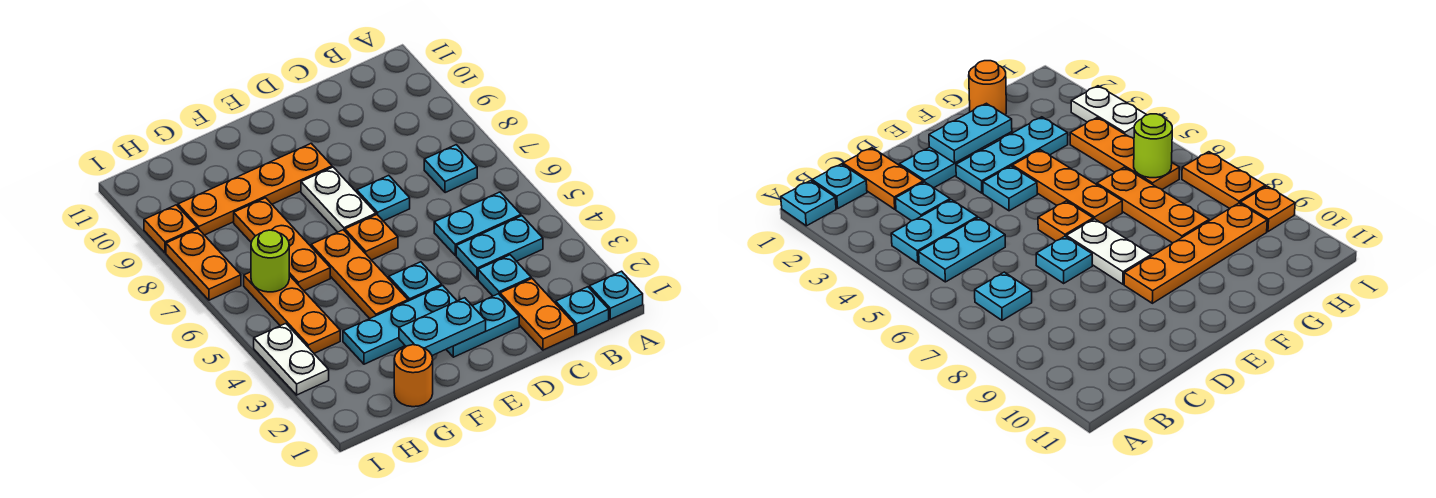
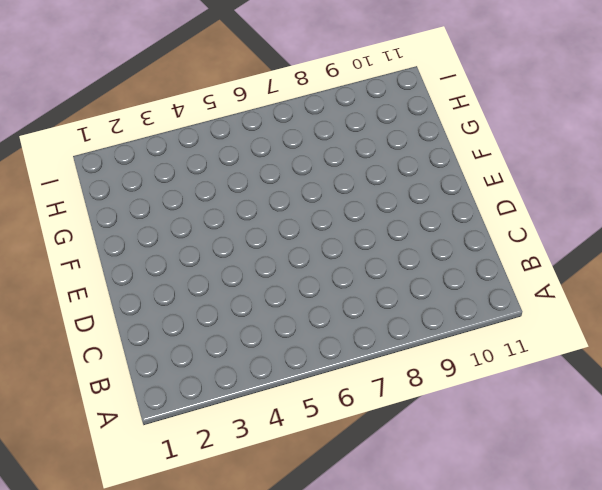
none -> cyan plate A1 level 1
none -> cyan plate B1 level 1
none -> cyan plate B4:C4 level 1

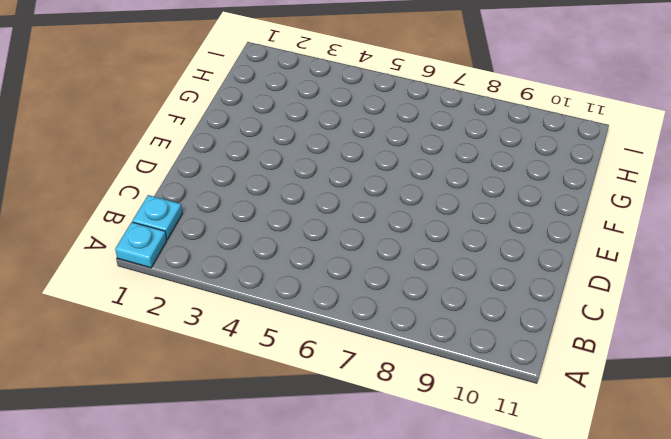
none -> cyan plate B4:C4 level 1
none -> cyan plate B5:C5 level 1
none -> cyan plate B7 level 1

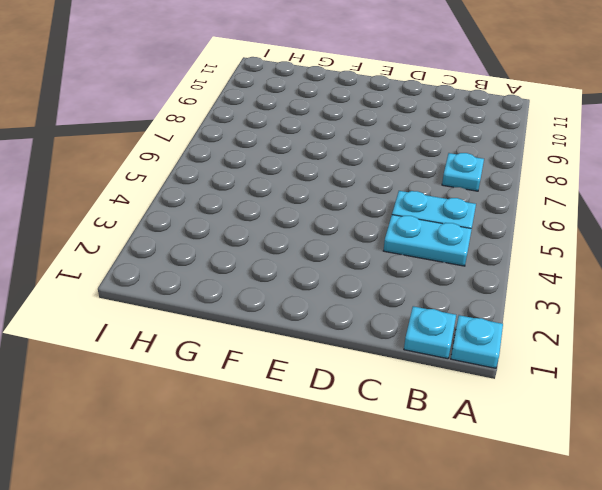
none -> orange plate C1:C2 level 1
none -> cyan plate C3 level 1
none -> cyan plate D2:E2 level 1

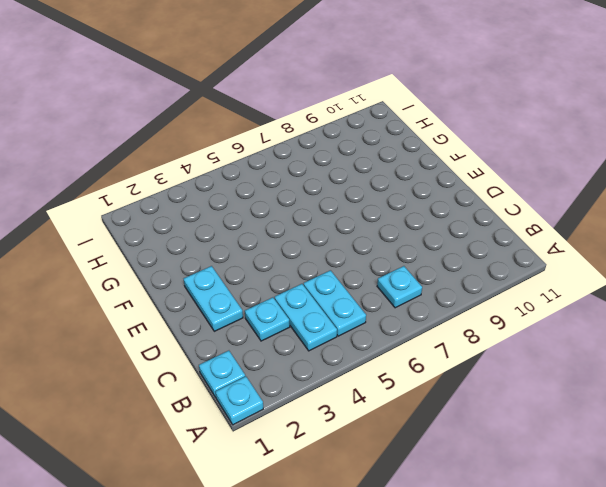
none -> orange plate C1:C2 level 1
none -> cyan plate D7 level 1
none -> cyan plate E3:G3 level 1

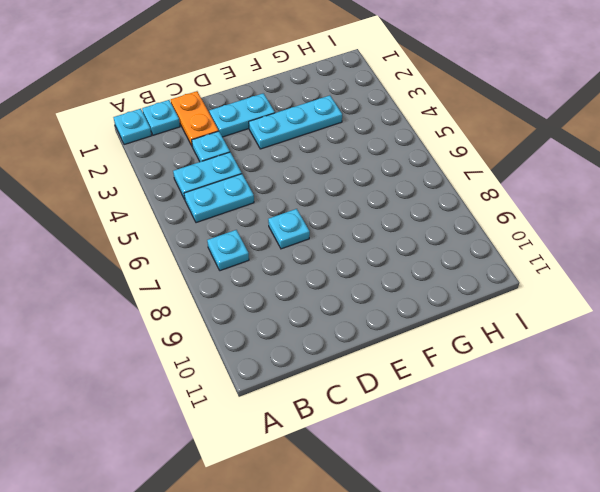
none -> cyan plate E4 level 1
none -> orange plate E6 level 1
none -> white plate E7:E8 level 1

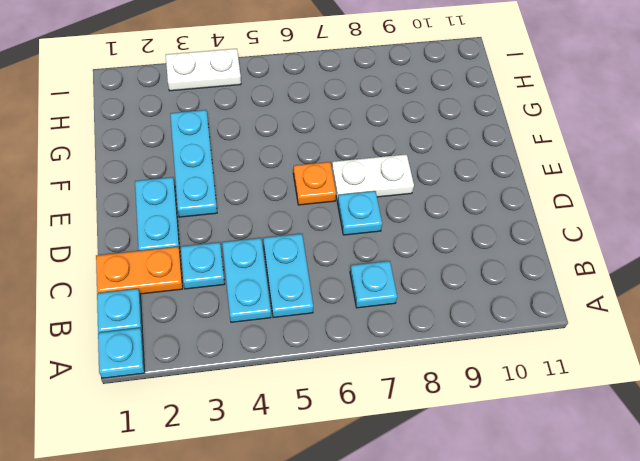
none -> cyan plate E4 level 1
none -> orange plate E9:H9 level 1
none -> orange plate F4:F6 level 1

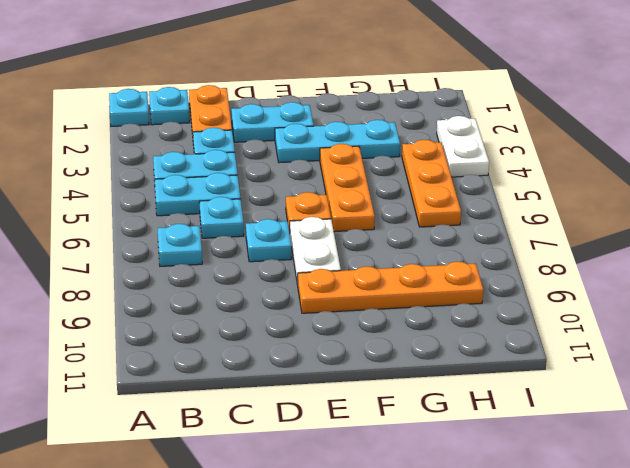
cyan plate C6 level 1 -> cyan plate E4 level 1
none -> orange round brick G1 level 1
none -> orange plate G6:G8 level 1
none -> orange plate I7:I8 level 1

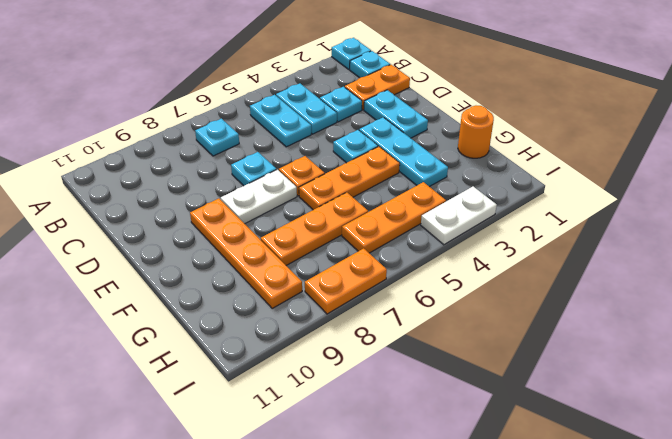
none -> orange plate I9 level 1
none -> cyan plate E2:F2 level 2
none -> lime round brick H6 level 2

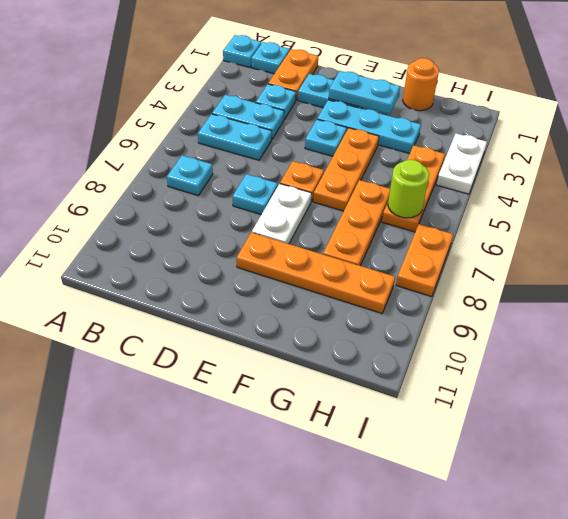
none -> orange plate I9 level 1

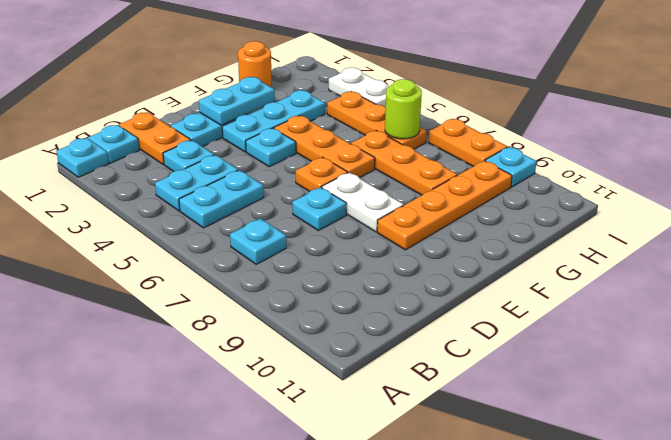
cyan plate I9 level 1 -> orange plate I9 level 1

